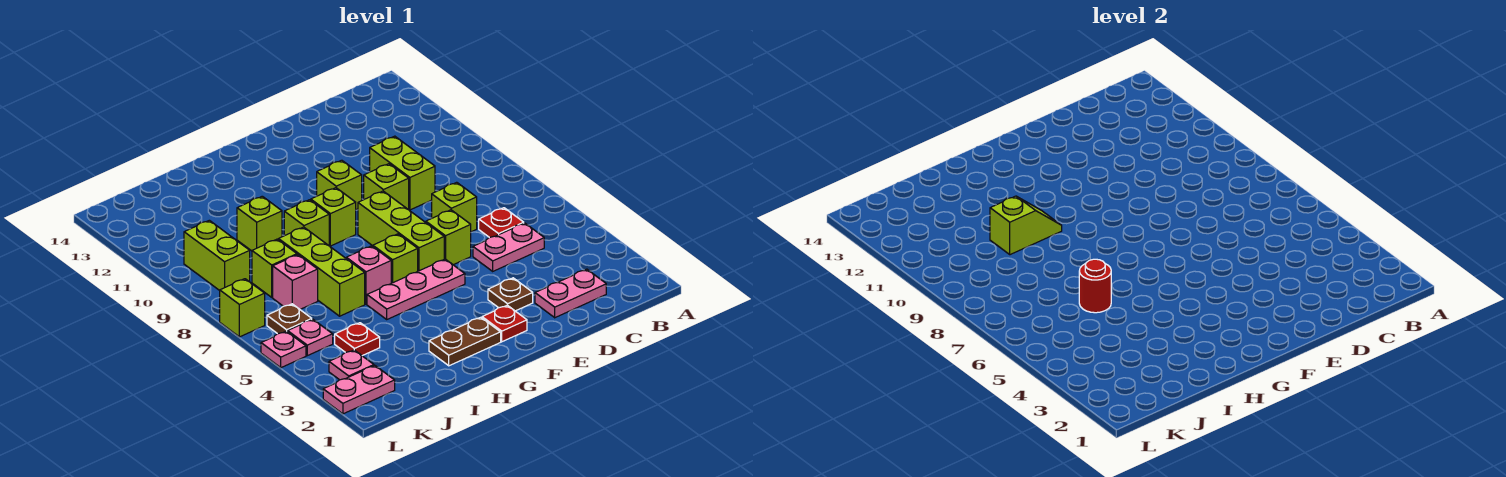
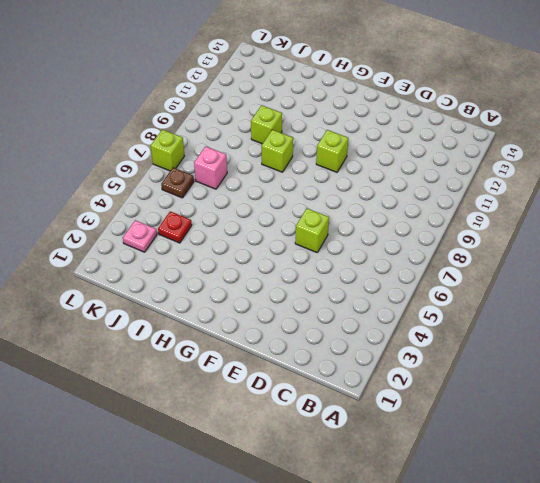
none -> pink plate C2:D2 level 1
none -> pink plate C5:D5 level 1
none -> red plate C6 level 1
none -> lime brick D7 level 1

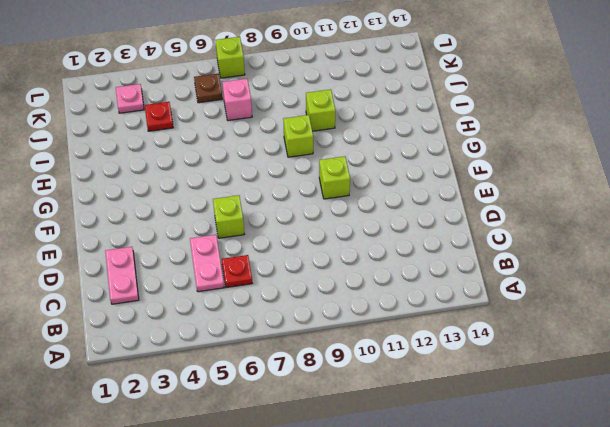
none -> lime brick D7 level 1
none -> lime brick D9:D10 level 1
none -> brown plate E3 level 1
none -> lime brick E9 level 1

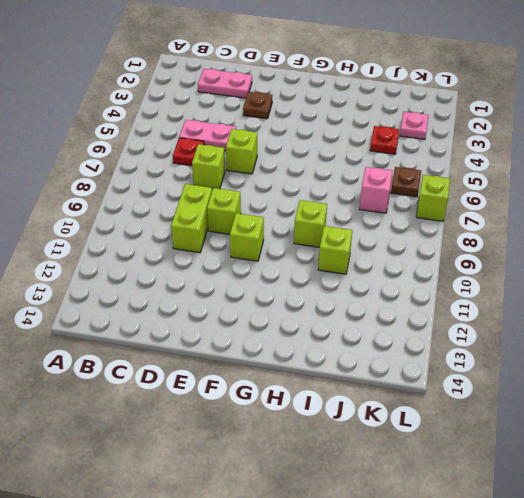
none -> red plate F2 level 1
none -> pink plate F5:H5 level 1
none -> lime brick F6:F8 level 1
none -> brown plate G2:H2 level 1

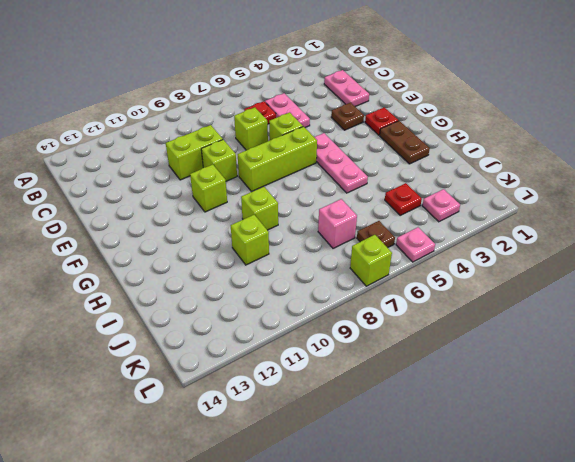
none -> lime brick G6 level 1
none -> lime brick G9 level 1
none -> pink brick H6 level 1
none -> lime brick I6:I8 level 1

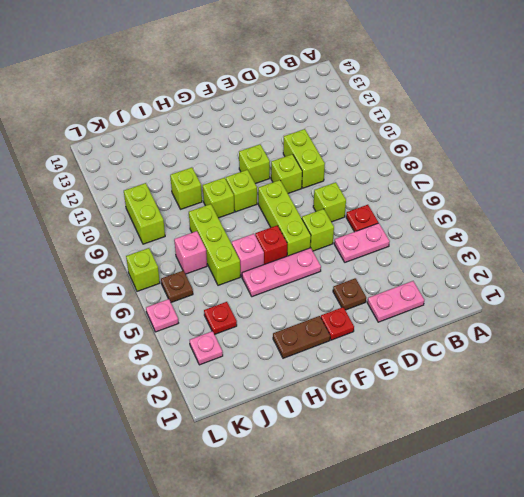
red brick G6 level 1 -> lime brick G6 level 1
none -> lime brick J8 level 1
none -> pink plate K2:L2 level 1
none -> pink plate K5 level 1
none -> lime slope H10:I10 level 2 top I

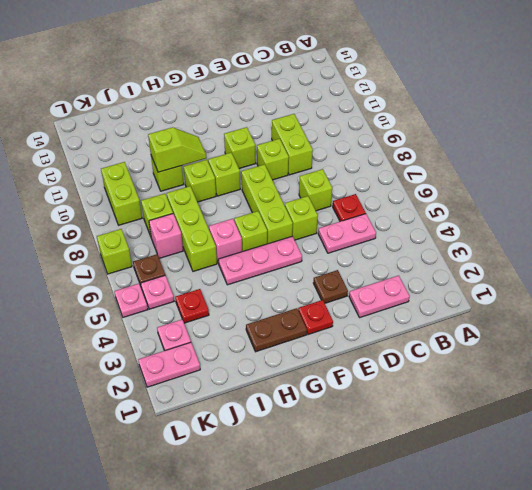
none -> red round brick I6 level 2

